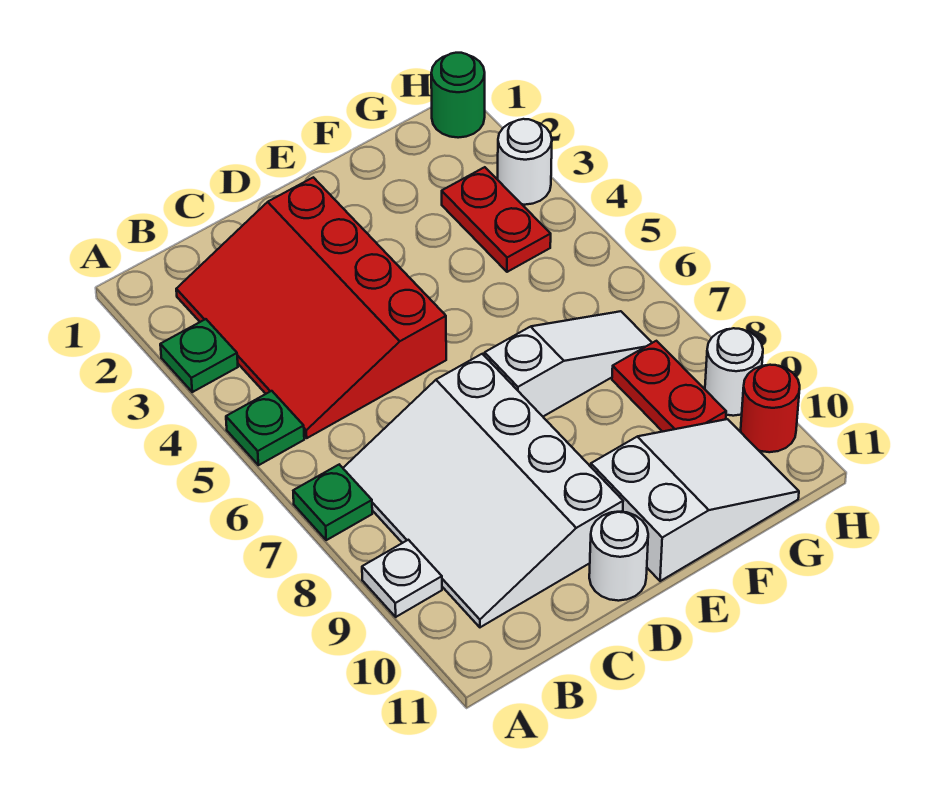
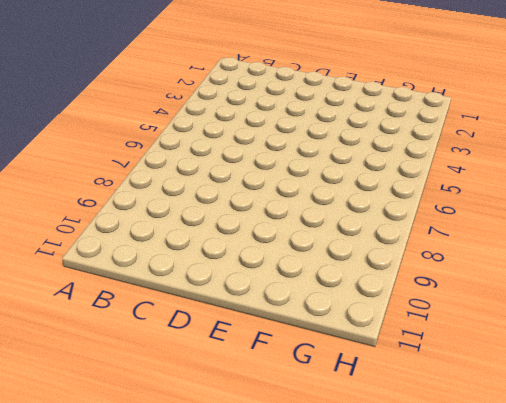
none -> green plate A3 level 1
none -> green plate A5 level 1
none -> green plate A7 level 1

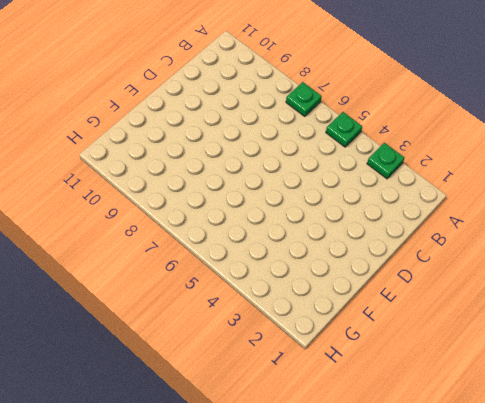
none -> white plate A9 level 1
none -> red slope B2:D5 level 1 top D
none -> white slope B7:D10 level 1 top D

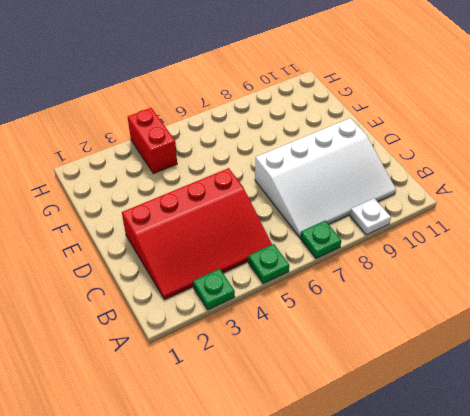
red brick G4:H4 level 1 -> red plate G3:G4 level 1
none -> white round brick D11 level 1
none -> white slope E7:G7 level 1 top E
none -> white slope E10:G11 level 1 top E

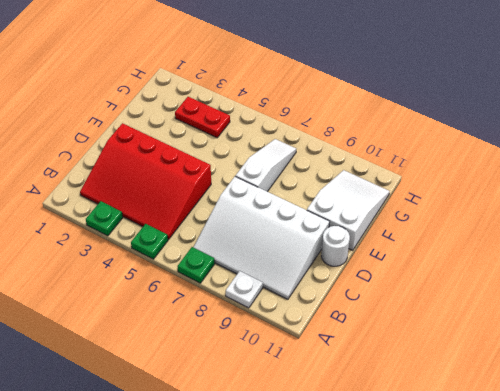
none -> red plate G8:G9 level 1
none -> green round brick H1 level 1
none -> white round brick H3 level 1

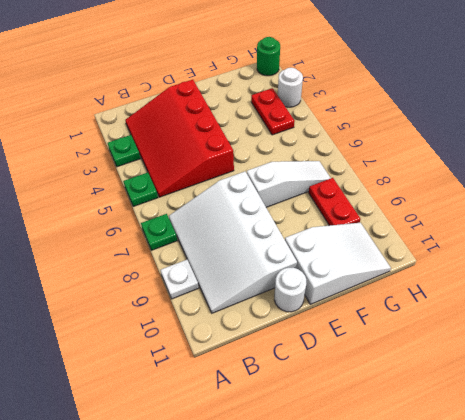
none -> white round brick H9 level 1
none -> red round brick H10 level 1

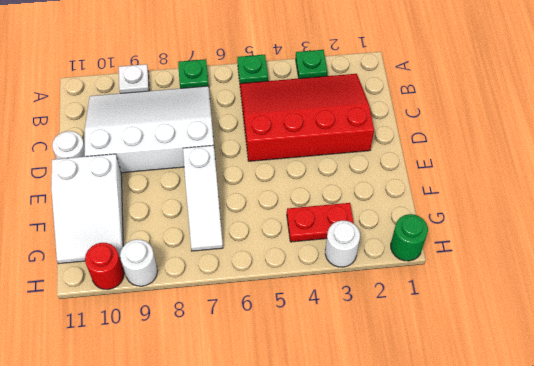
none -> red plate G8:G9 level 1

